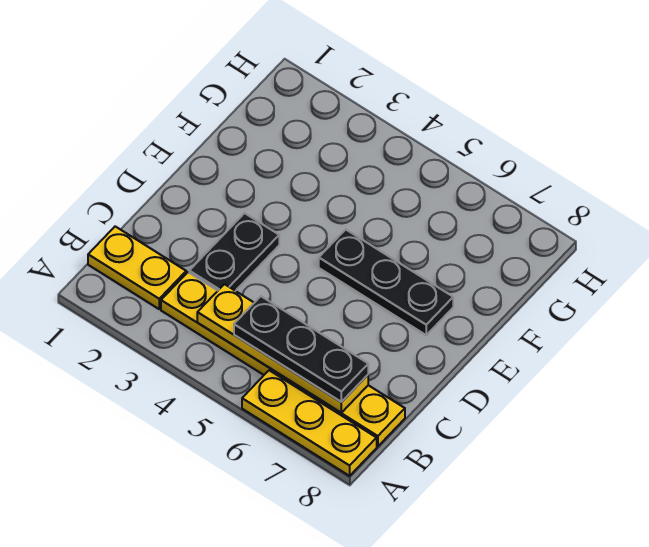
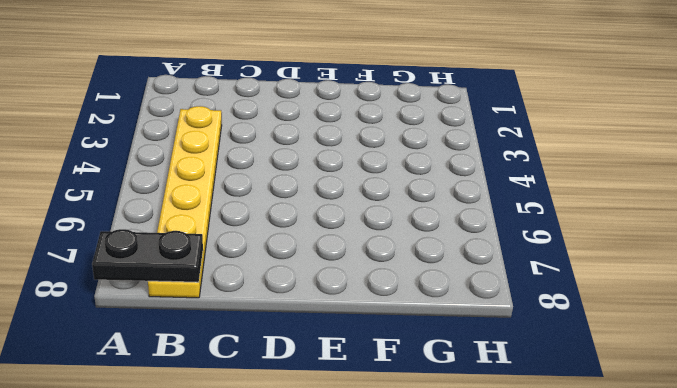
black plate A8:B8 level 2 -> black plate C3:D3 level 1
none -> yellow plate A6:A8 level 1
none -> yellow plate B1:B2 level 1

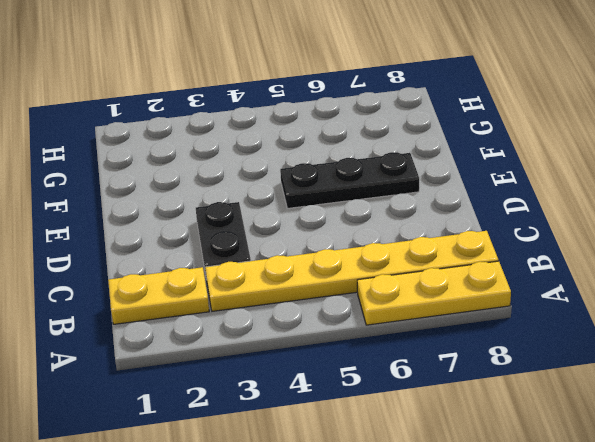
none -> yellow plate B4:B7 level 2
none -> black plate B5:B7 level 3

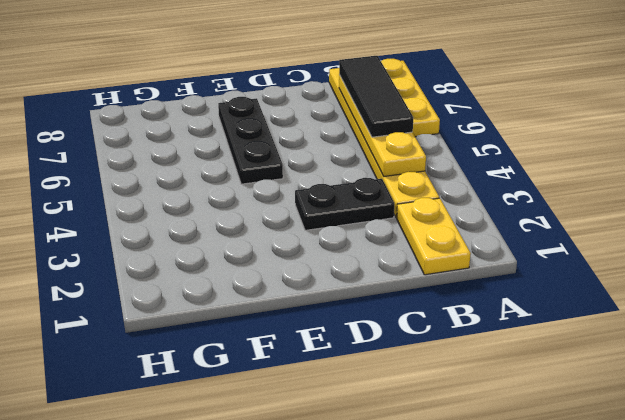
black tile B5:B7 level 3 -> black plate B5:B7 level 3

